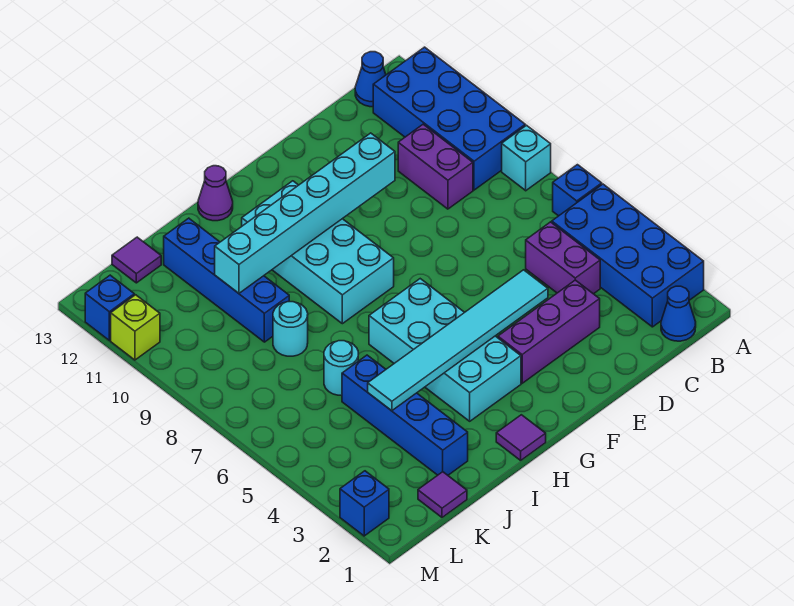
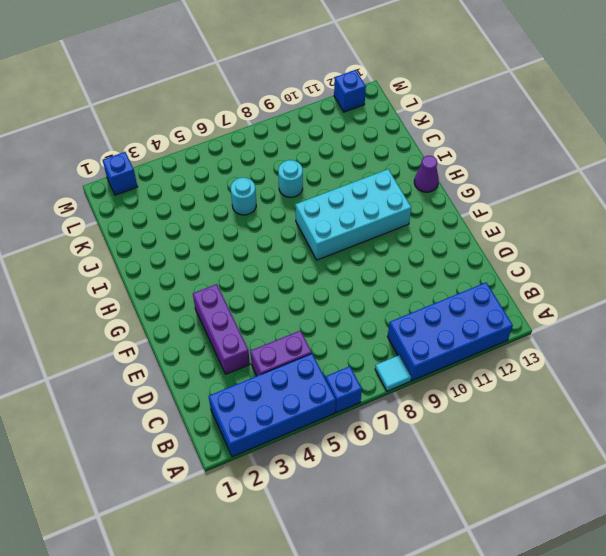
cyan tile A8 level 1 -> cyan brick A8 level 1
none -> blue cone B1 level 1
none -> blue cone B13 level 1
none -> purple brick C9:C10 level 1

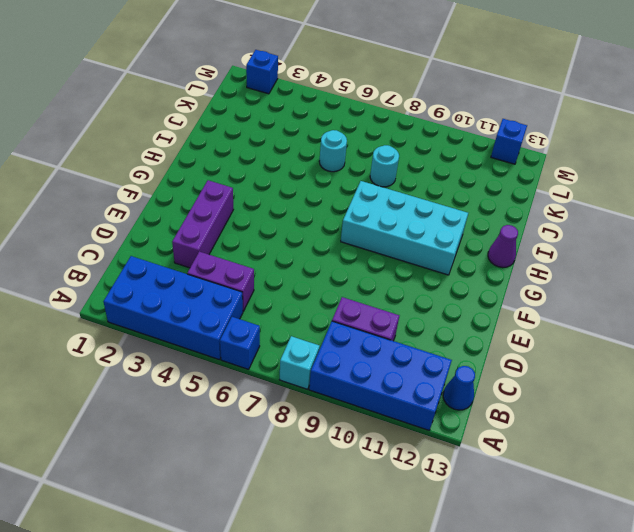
none -> blue cone B1 level 1
none -> cyan brick G3:H6 level 1
none -> purple tile H1 level 1

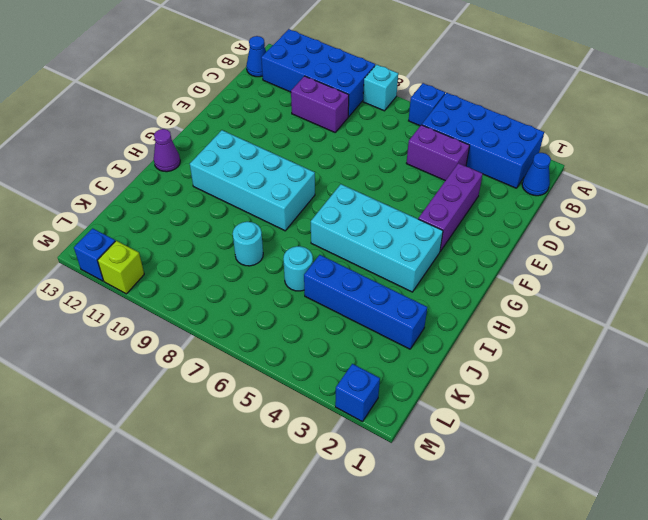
none -> purple tile H1 level 1
none -> blue brick J9:J12 level 1
none -> purple tile K1 level 1

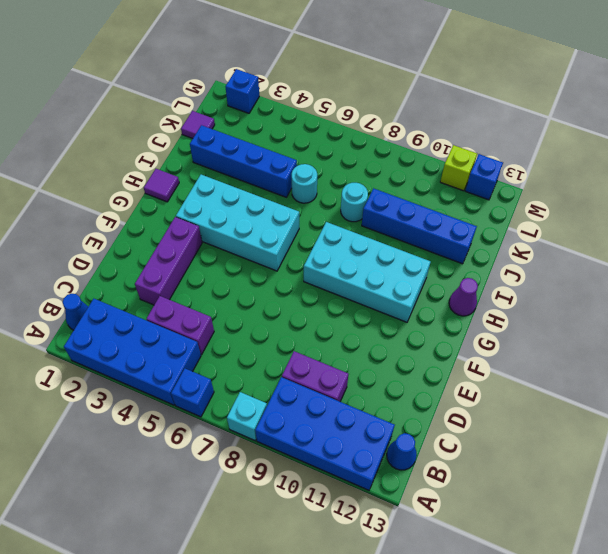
none -> purple tile K13 level 1
none -> cyan tile E4:J4 level 2
none -> cyan brick E10:J10 level 2

